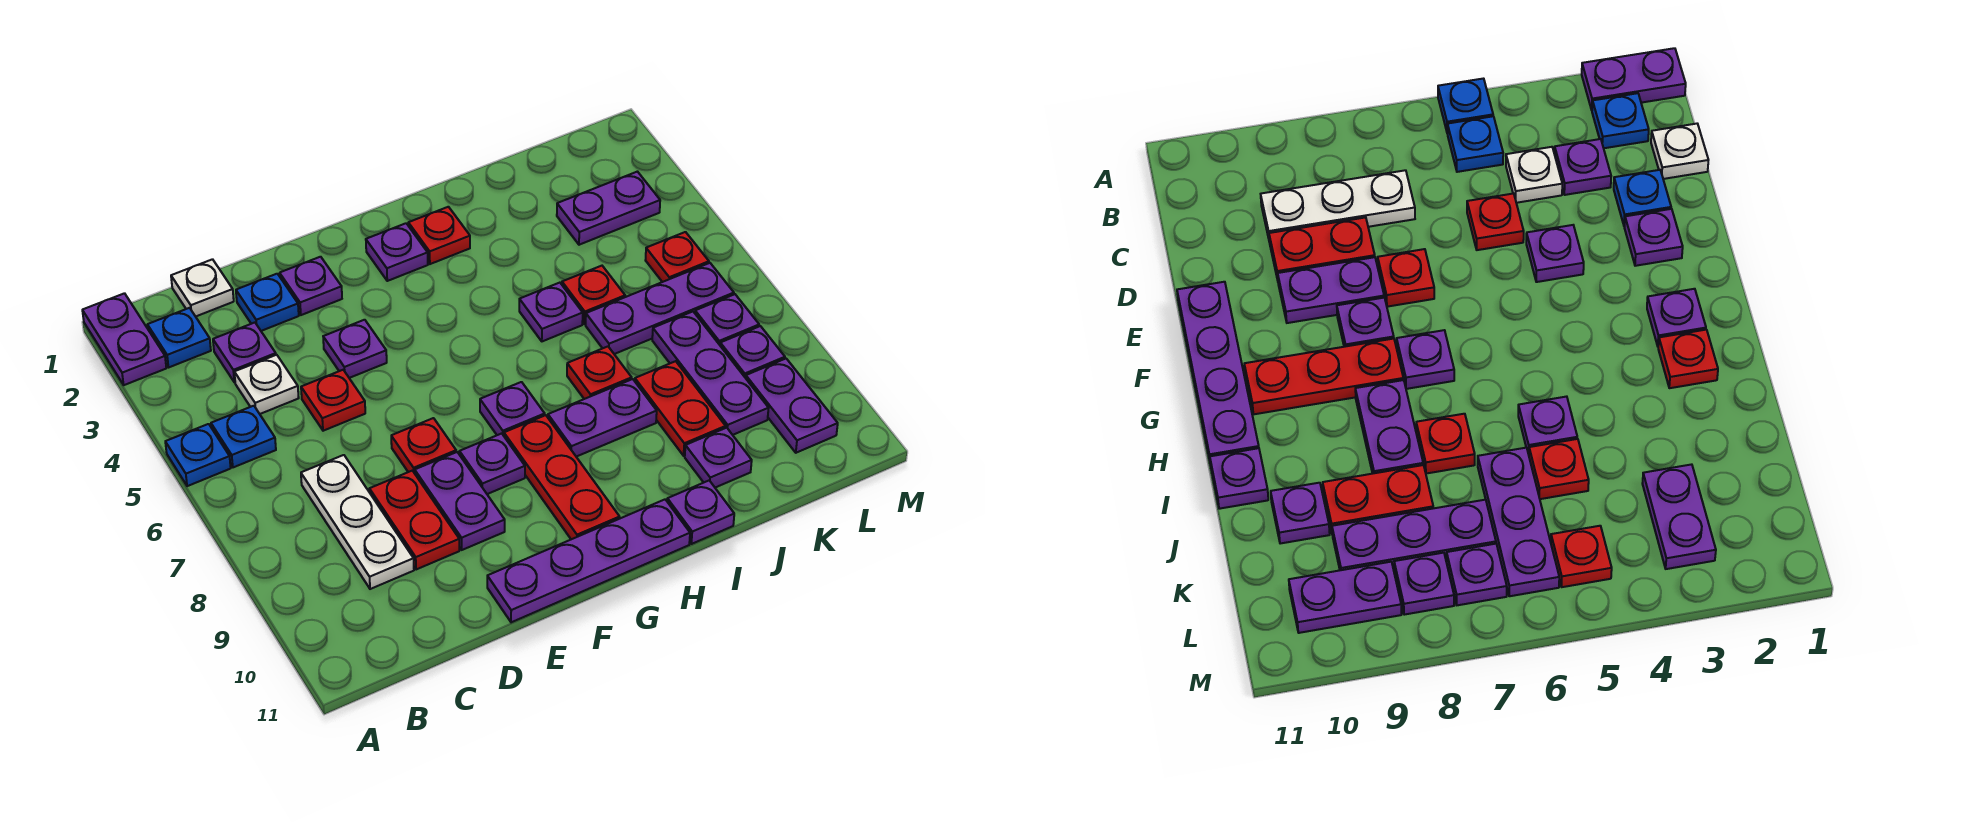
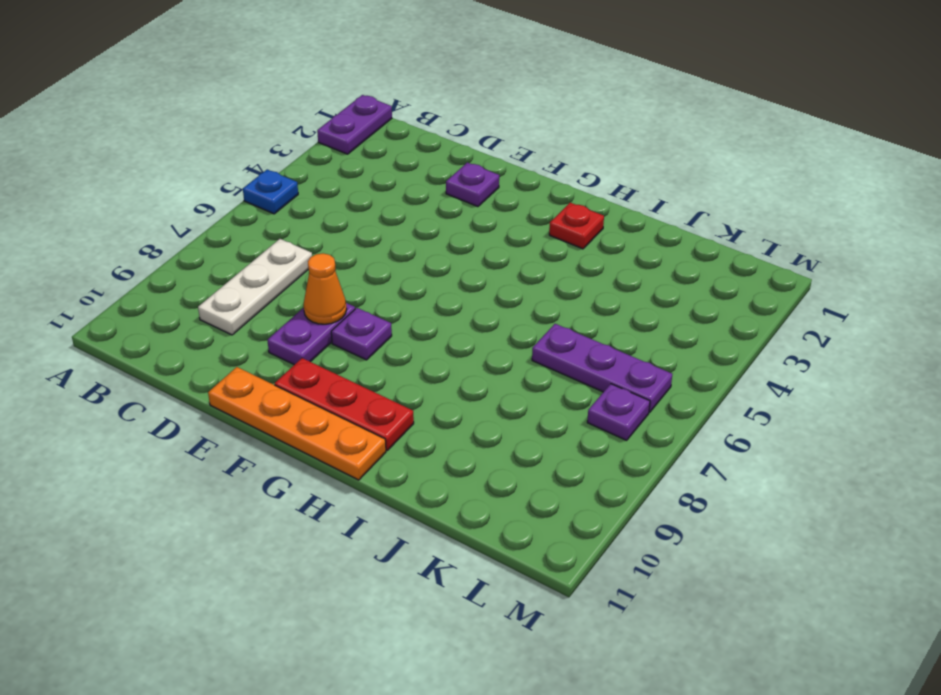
orange cone E8 level 2 -> none
orange plate E11:H11 level 1 -> purple plate E11:H11 level 1
red plate F10:H10 level 1 -> red plate G8:G10 level 1
none -> blue plate B2 level 1
none -> blue plate B5 level 1
none -> white plate C1 level 1
none -> purple plate C3 level 1

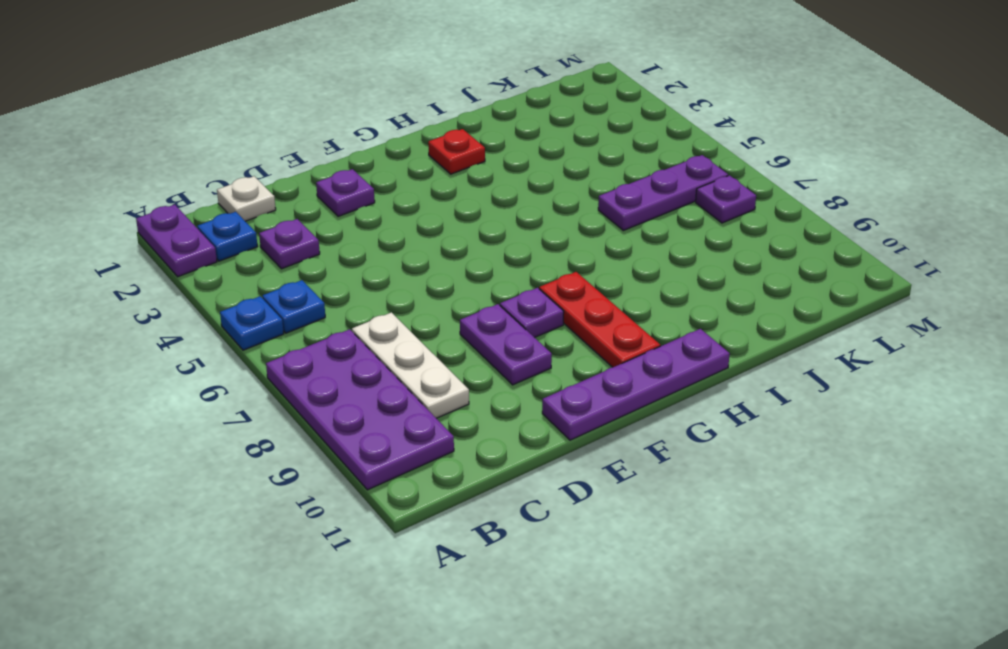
purple plate A7:B10 level 1 -> none
none -> white plate C4 level 1
none -> blue plate D2 level 1
none -> red plate D5 level 1
none -> red plate D8:D9 level 1

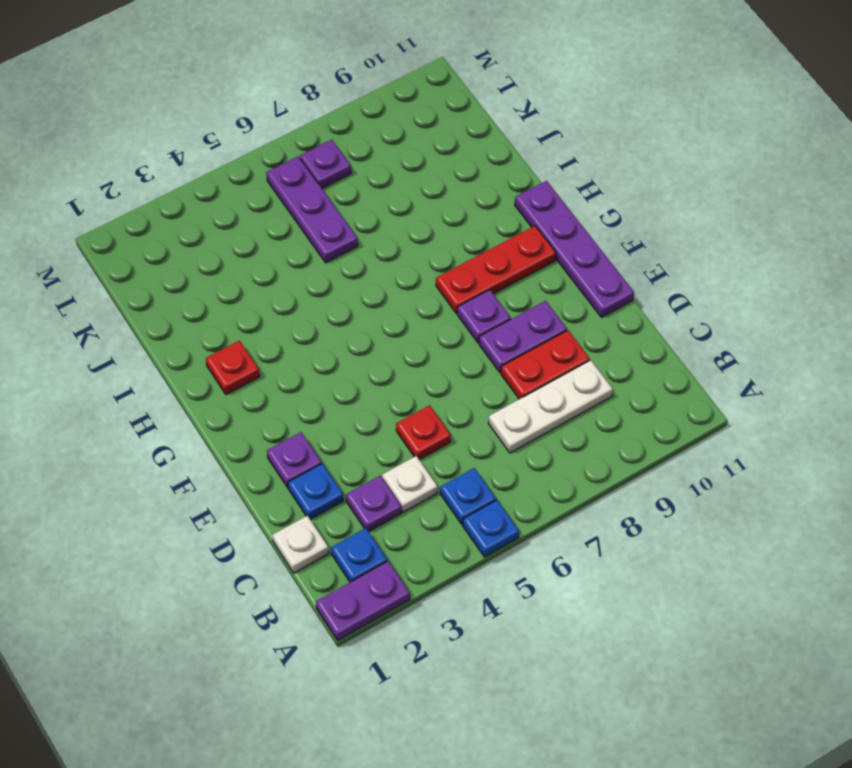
none -> purple plate E4 level 1
none -> red plate E7 level 1
none -> purple plate G2 level 1
none -> purple plate G7 level 1

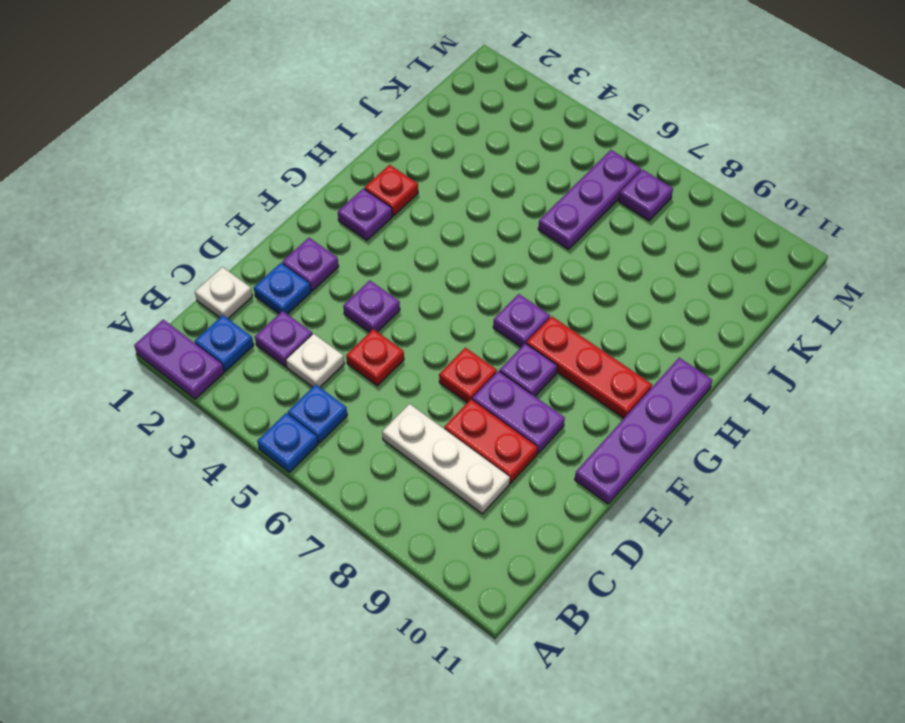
none -> purple plate H8:I8 level 1
none -> purple plate I5 level 1
none -> red plate I7 level 1
none -> purple plate I11 level 1

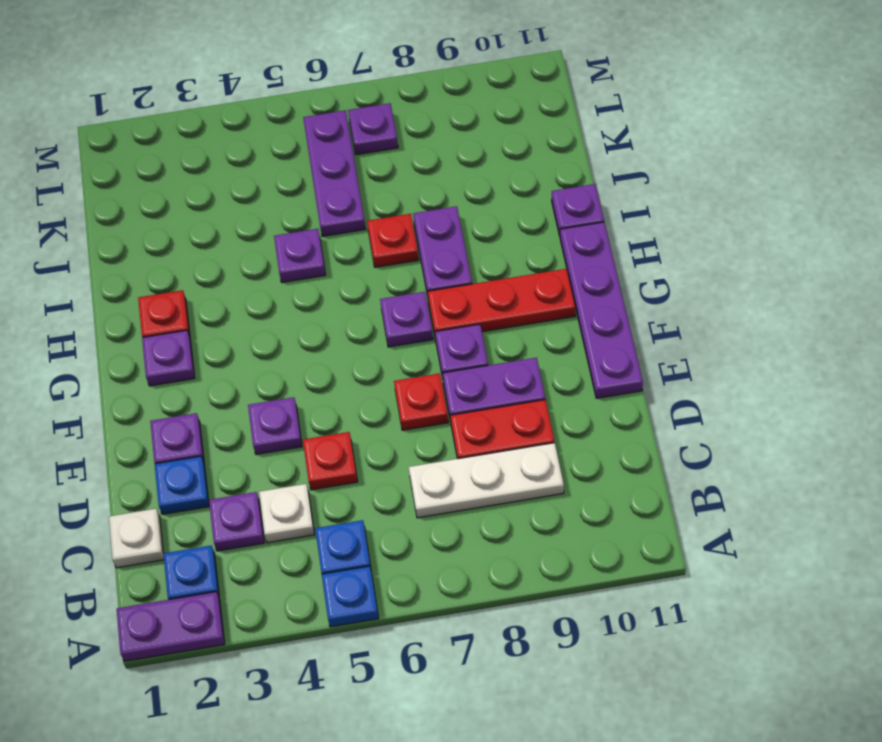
none -> red plate J5 level 1
none -> red plate J8:J9 level 1
none -> purple plate J10 level 1
none -> purple plate K3:L3 level 1

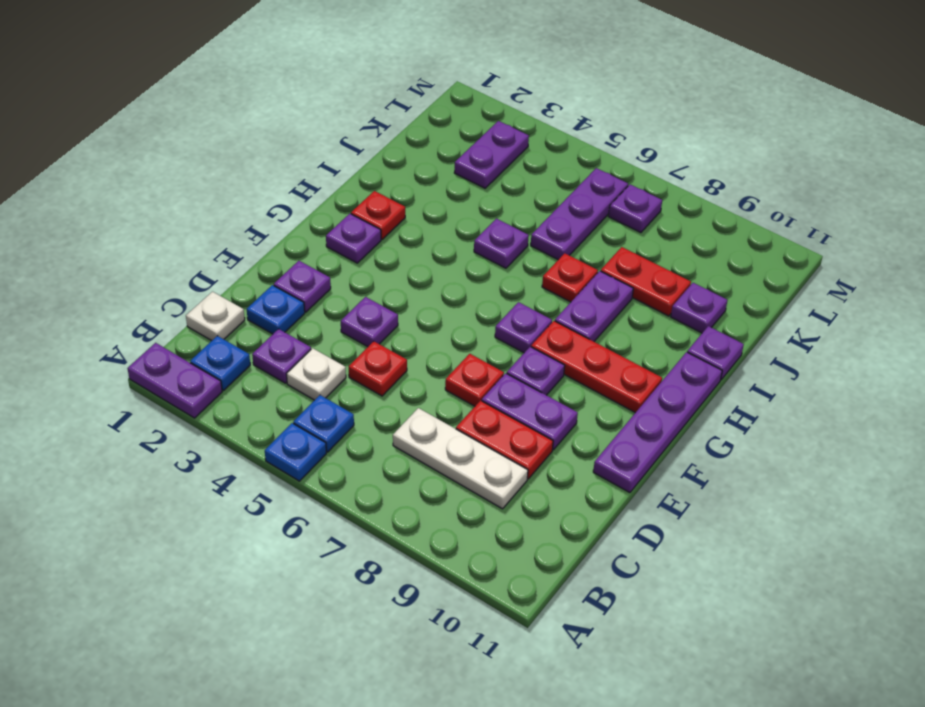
none -> red plate J5 level 1
none -> purple plate K7:K9 level 1
none -> red plate L5 level 1
none -> purple plate L8 level 1

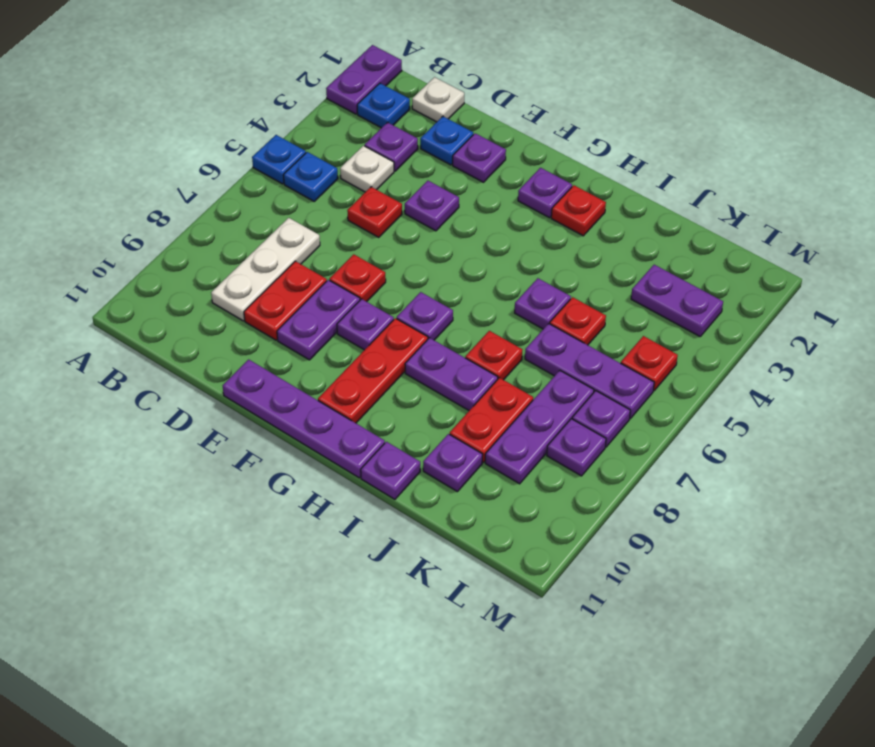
none -> purple plate L9:L10 level 1

